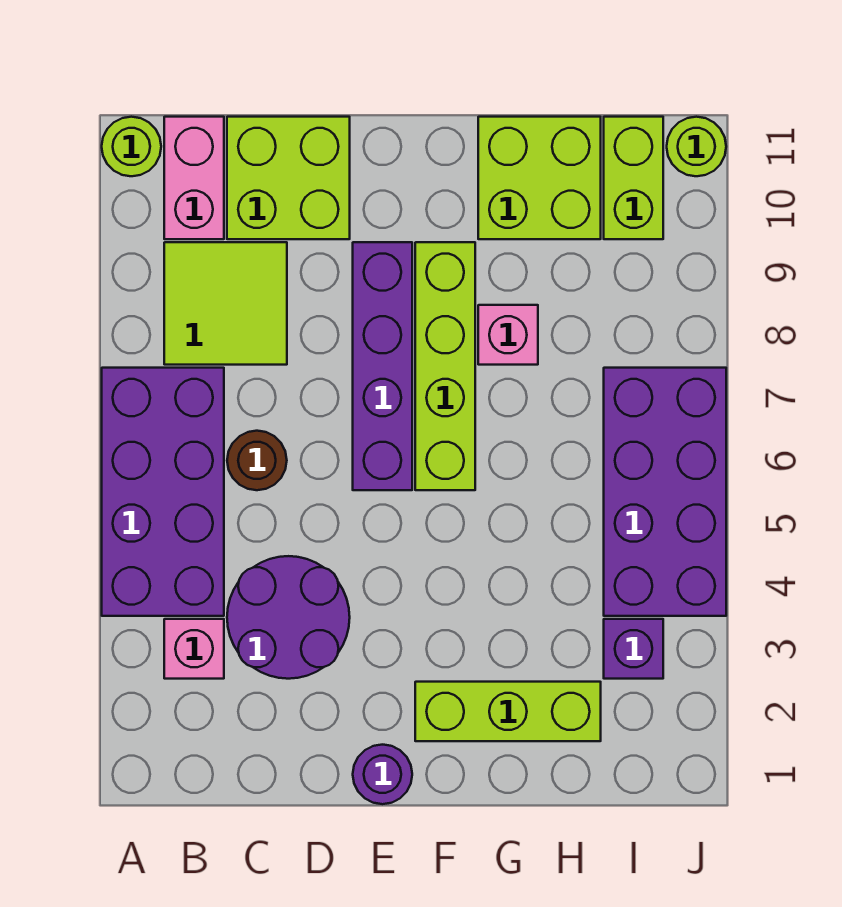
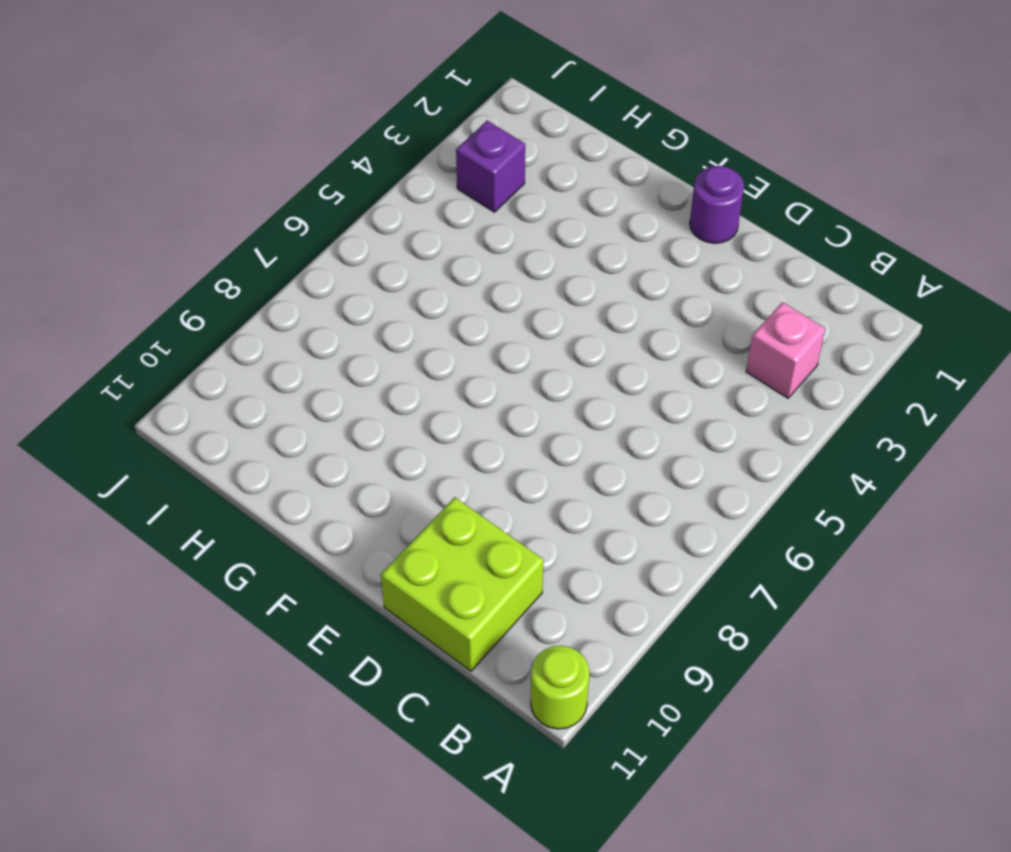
none -> purple brick A4:B7 level 1
none -> lime tile B8:C9 level 1
none -> pink brick B10:B11 level 1

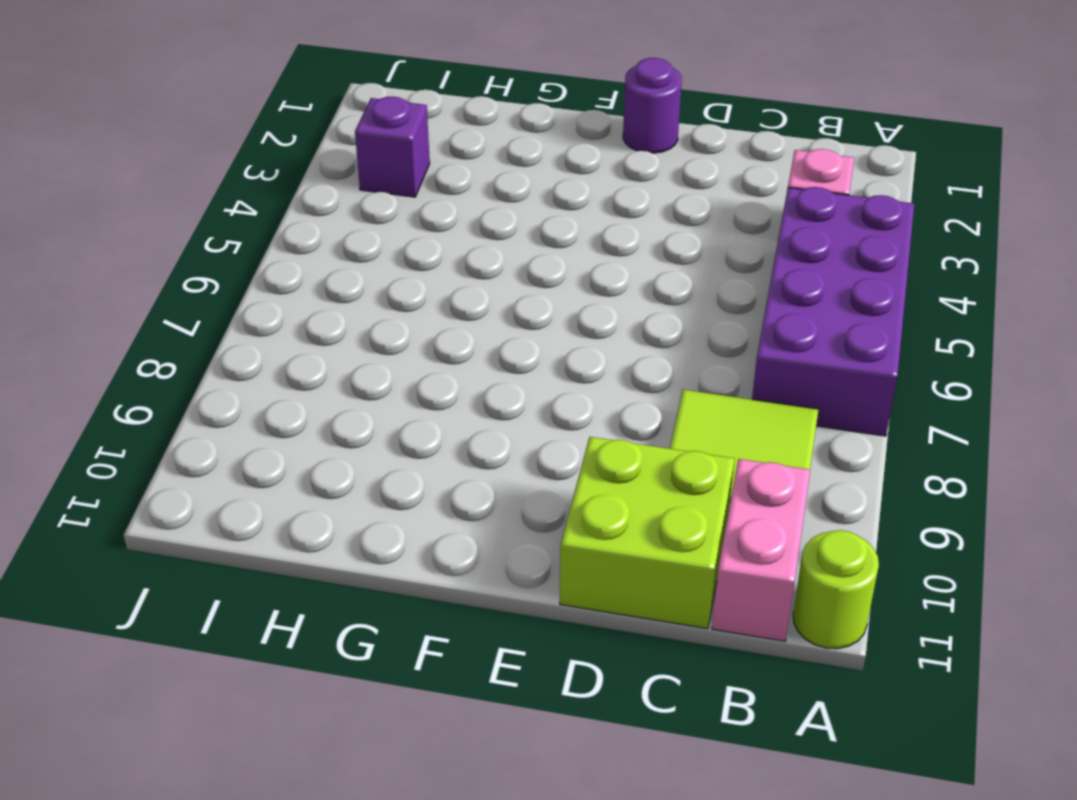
none -> purple round brick C3:D4 level 1
none -> brown round brick C6 level 1
none -> purple brick E6:E9 level 1

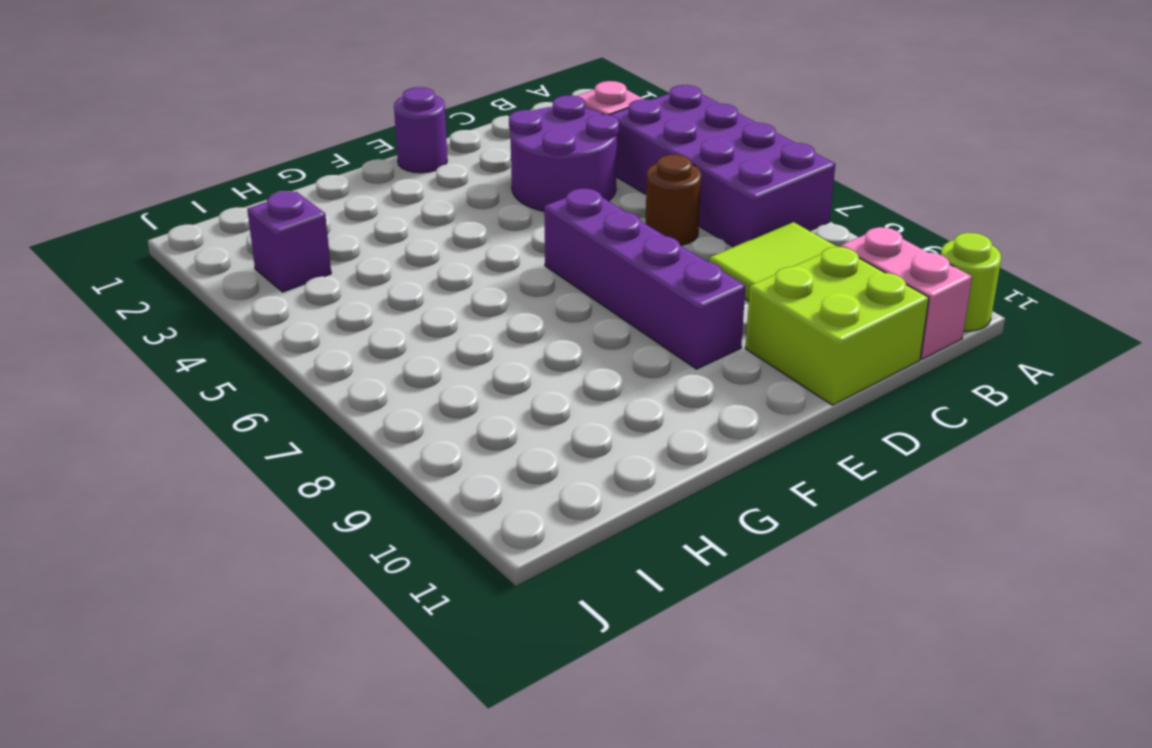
none -> lime brick F2:H2 level 1
none -> lime brick F6:F9 level 1
none -> pink brick G8 level 1

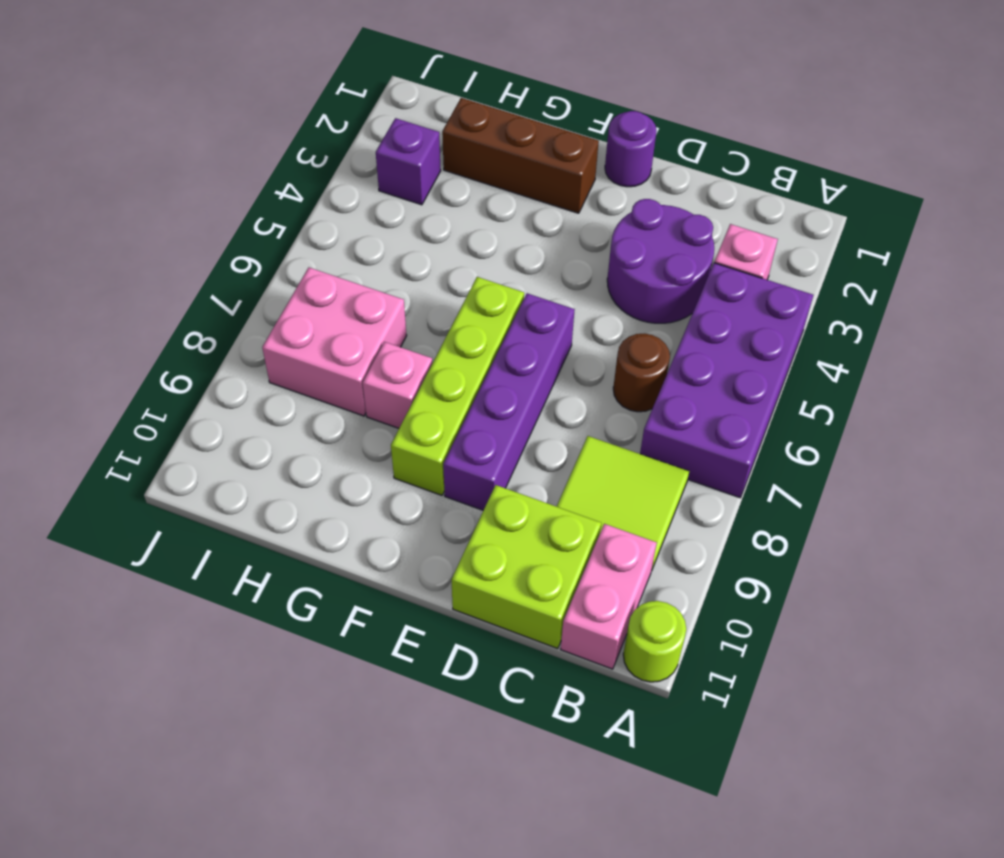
brown brick F2:H2 level 1 -> lime brick F2:H2 level 1
pink brick H7:I8 level 1 -> purple brick I4:J7 level 1
none -> lime brick G10:H11 level 1
none -> lime brick I10:I11 level 1
none -> lime round brick J11 level 1

